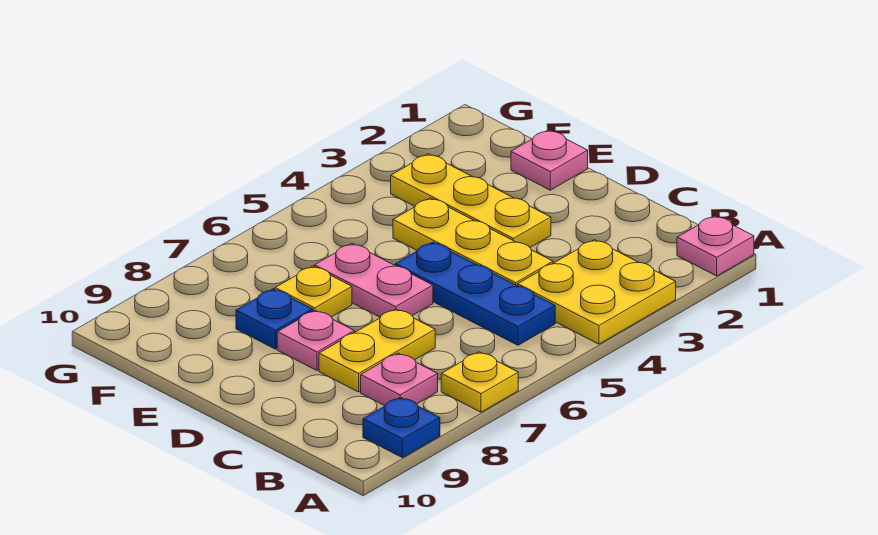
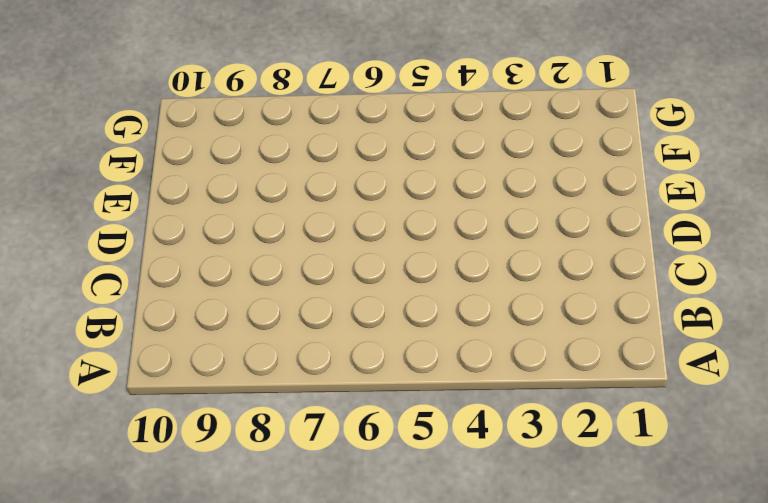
none -> pink plate A1 level 1
none -> yellow plate A3:B4 level 1
none -> yellow plate A7 level 1

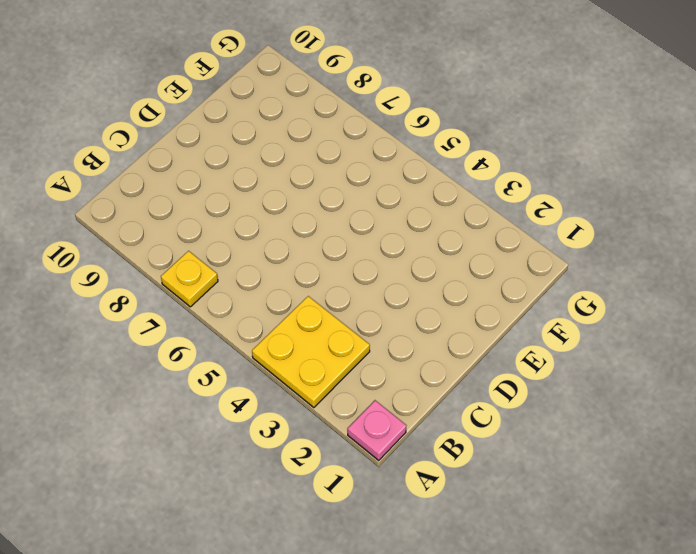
none -> blue plate A9 level 1
none -> blue plate B5:D5 level 1
none -> pink plate B8 level 1

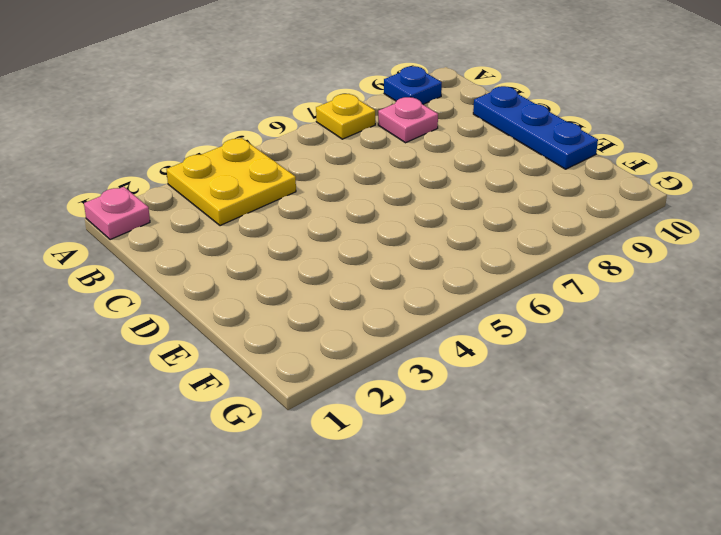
blue plate C10:E10 level 1 -> blue plate B5:D5 level 1
none -> yellow plate C4:E4 level 1
none -> yellow plate C7:C8 level 1
none -> yellow plate D3:F3 level 1

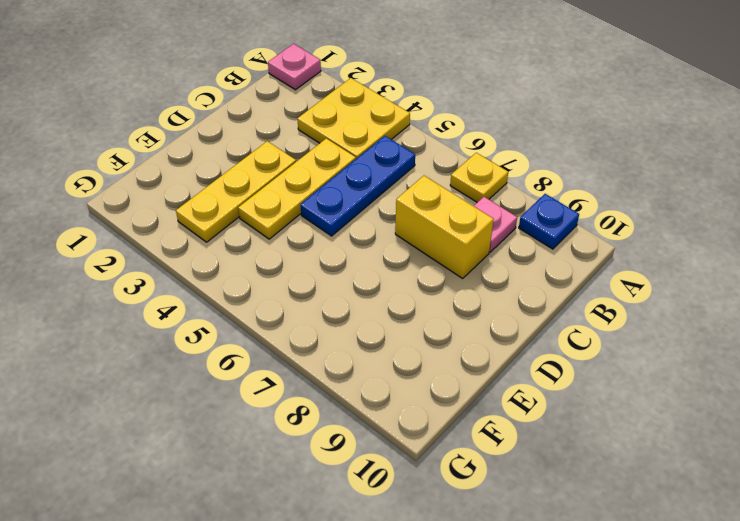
yellow brick C7:C8 level 1 -> yellow plate C7:C8 level 1
none -> pink plate D6:E6 level 1
none -> pink plate D8 level 1
none -> pink plate E1 level 1

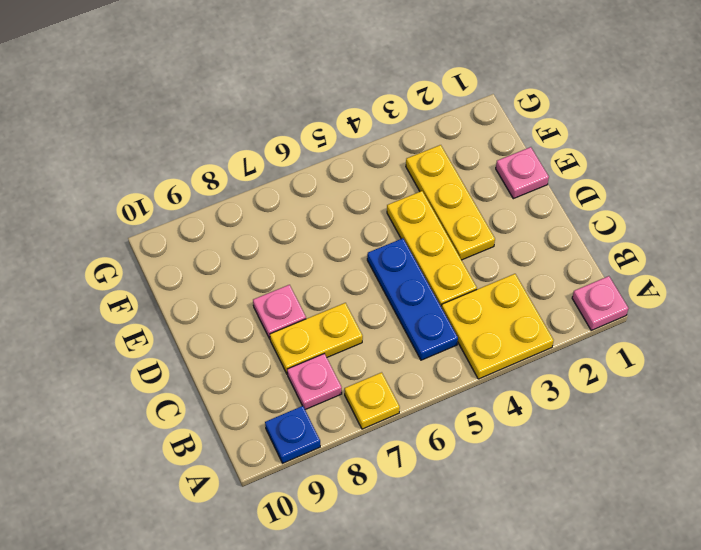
none -> pink plate D6:E6 level 1
none -> yellow plate E7 level 1
none -> blue plate E8 level 1

